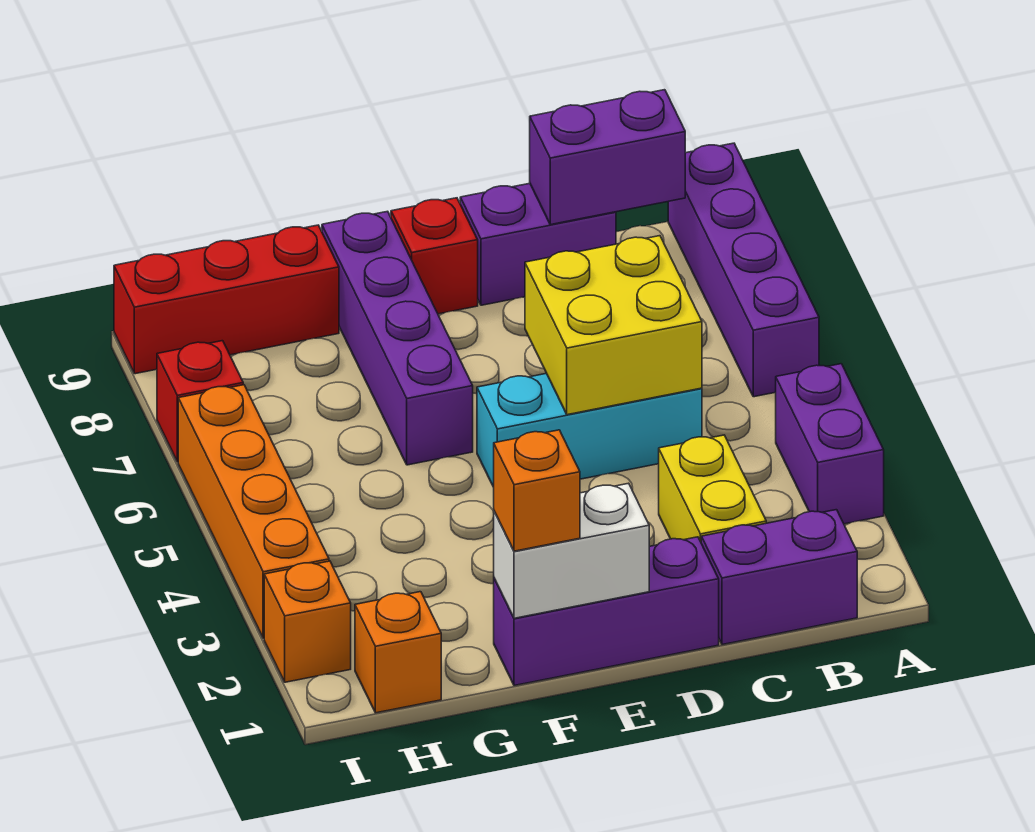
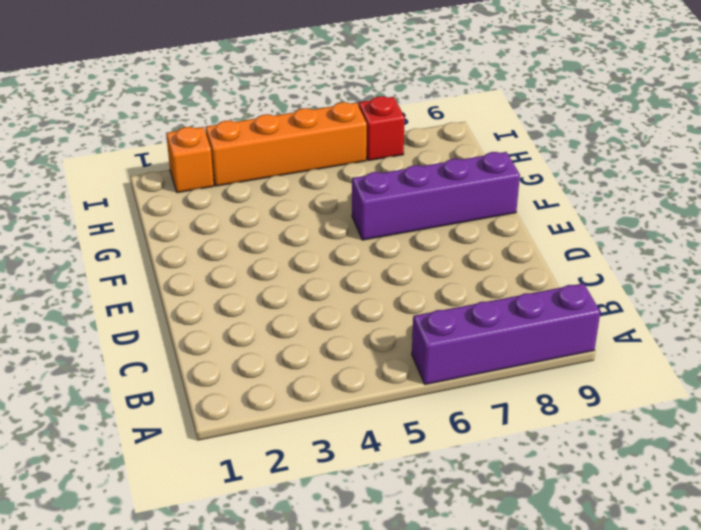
none -> purple brick A3:A4 level 1
none -> purple brick B1:C1 level 1
none -> yellow brick C2:C3 level 1

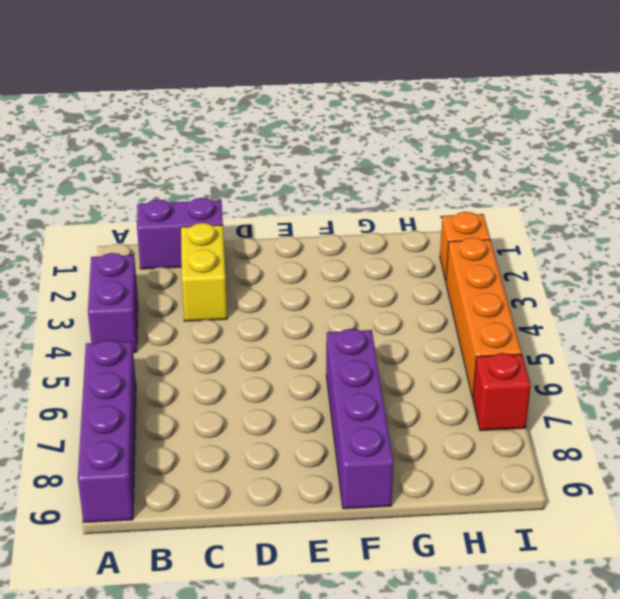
none -> cyan brick C5:E5 level 1
none -> purple brick C9:D9 level 1
none -> purple brick D1:F1 level 1

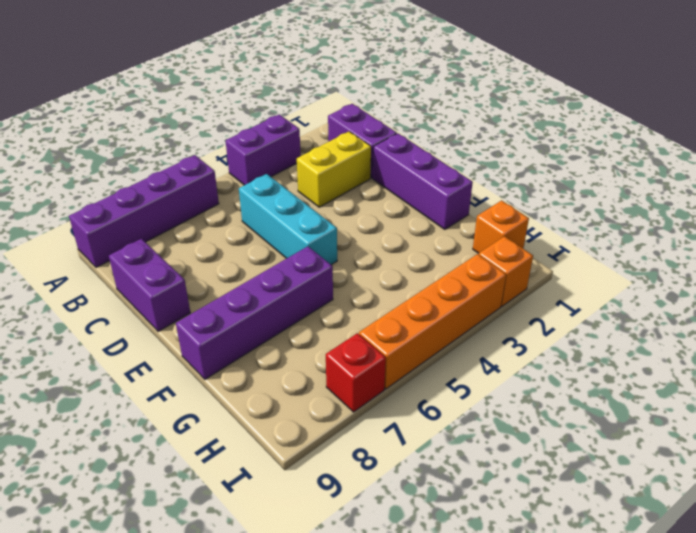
none -> red brick E9 level 1
none -> red brick G9:I9 level 1
none -> purple brick B9:C9 level 2

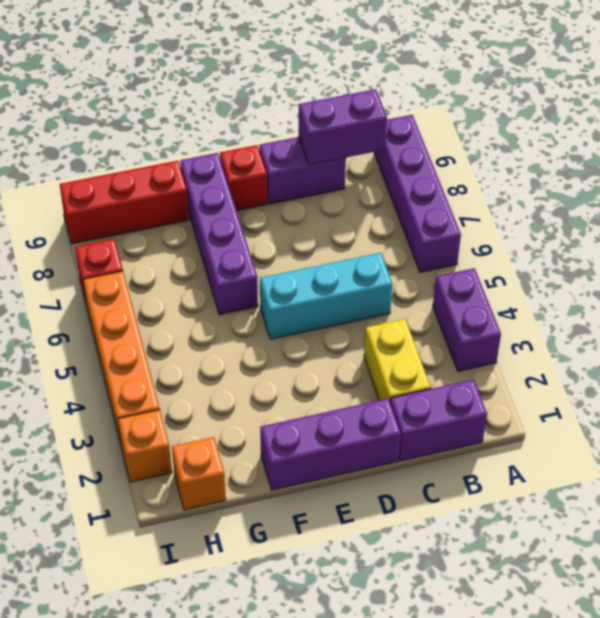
none -> yellow brick C5:D6 level 2
none -> white brick E1:F1 level 2
none -> orange brick F1 level 3

